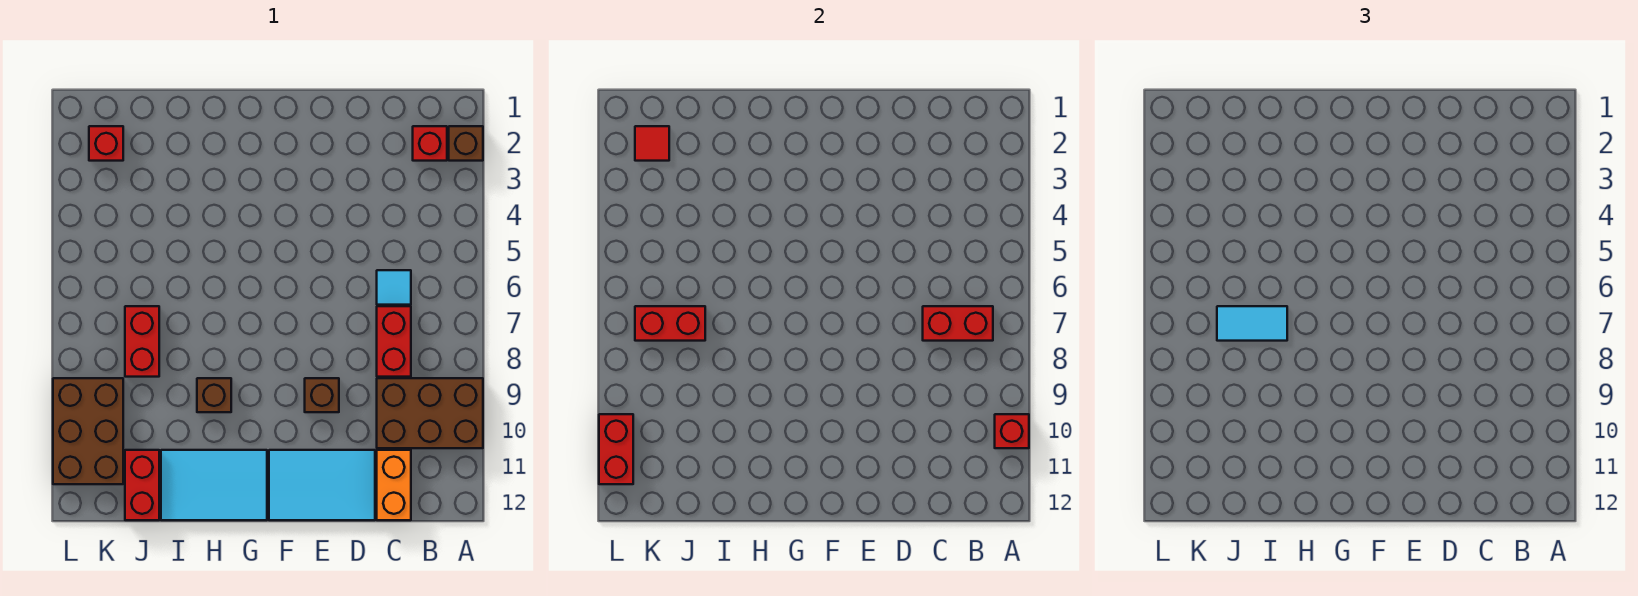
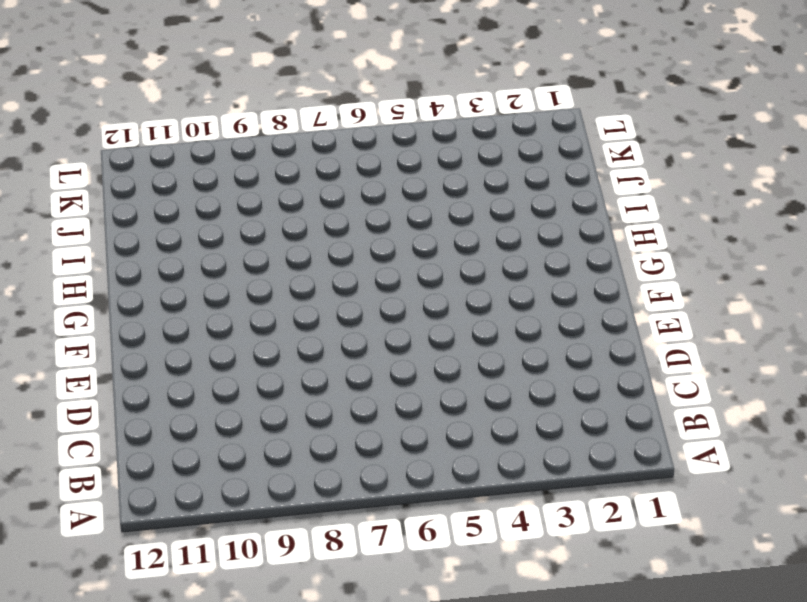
none -> brown brick A2 level 1
none -> brown brick A9:C10 level 1
none -> red brick B2 level 1

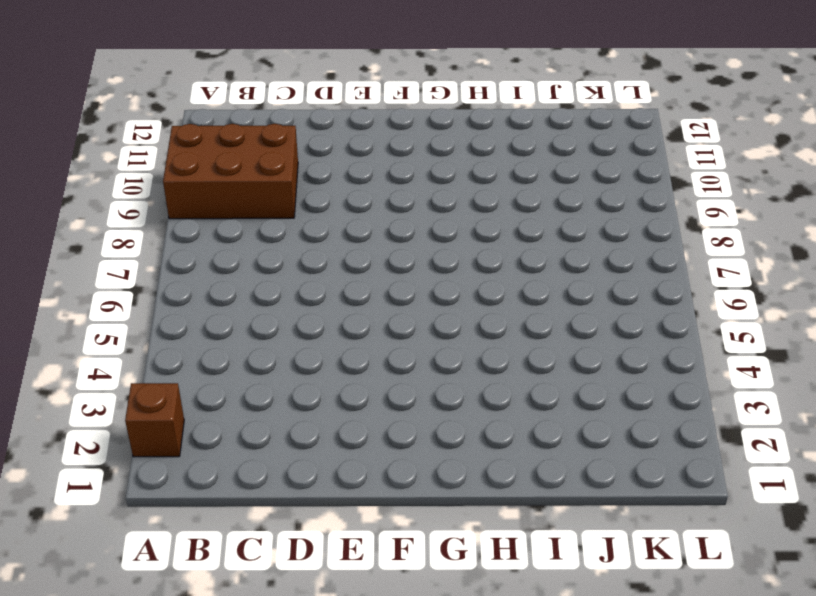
none -> red brick B2 level 1
none -> cyan tile C6 level 1
none -> red brick C7:C8 level 1

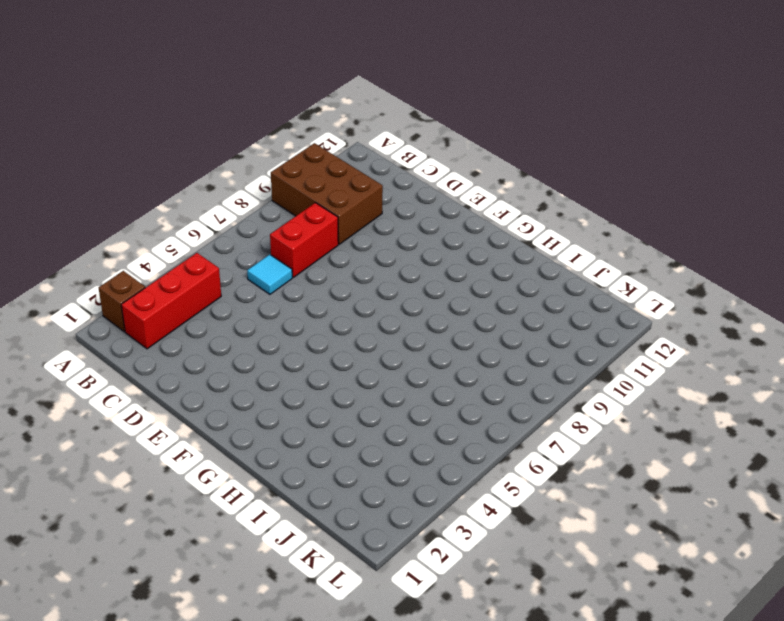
red brick B2:B4 level 1 -> red brick B2 level 1
none -> orange brick C11:C12 level 1
none -> cyan tile D11:F12 level 1
none -> brown brick E9 level 1

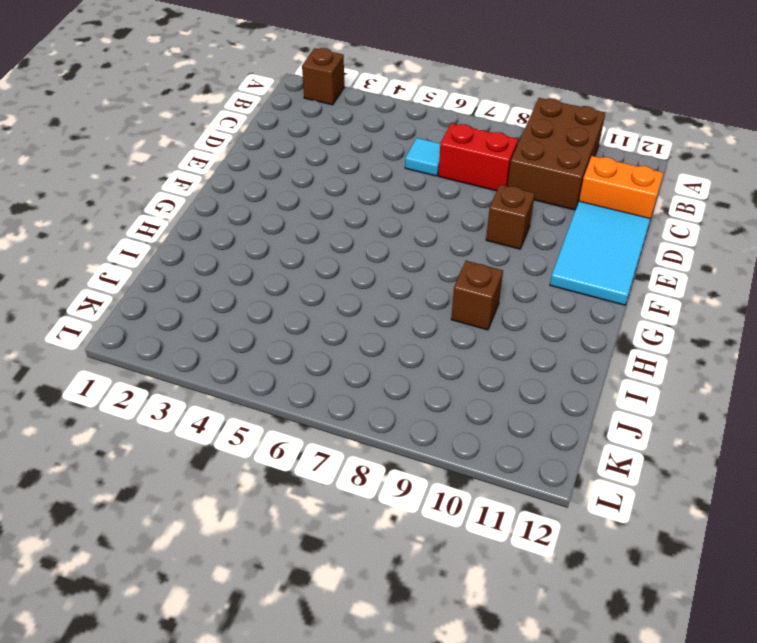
none -> red brick B2 level 1
none -> cyan tile G11:I12 level 1
none -> red brick J7:J8 level 1

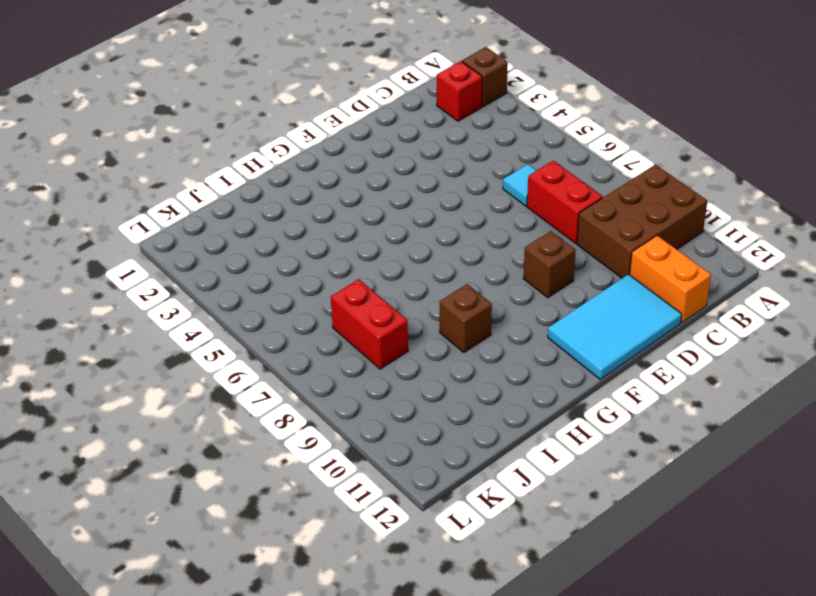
none -> cyan tile G11:I12 level 1
none -> red brick J11:J12 level 1
none -> red brick K2 level 1

